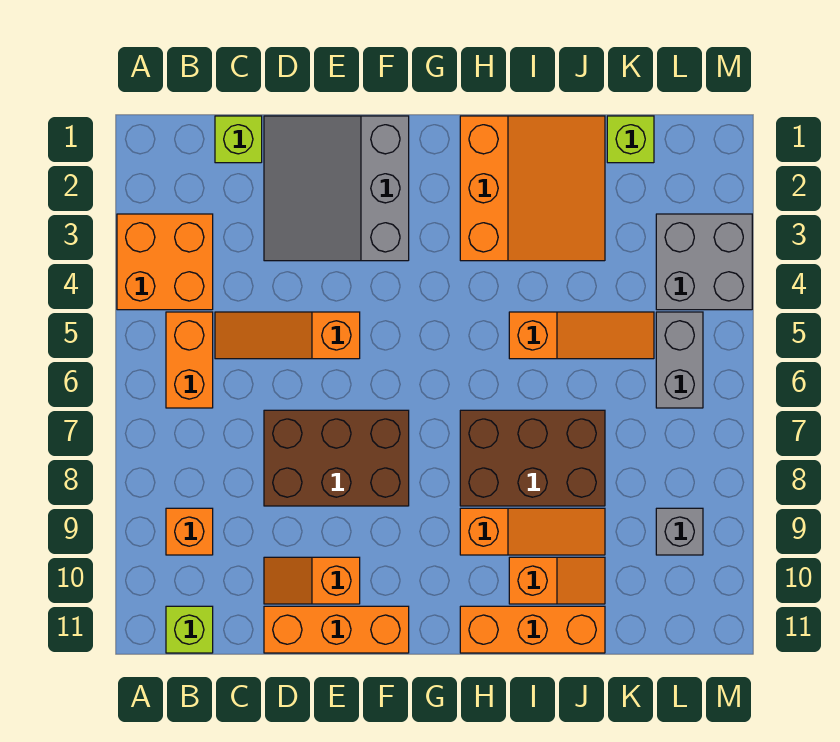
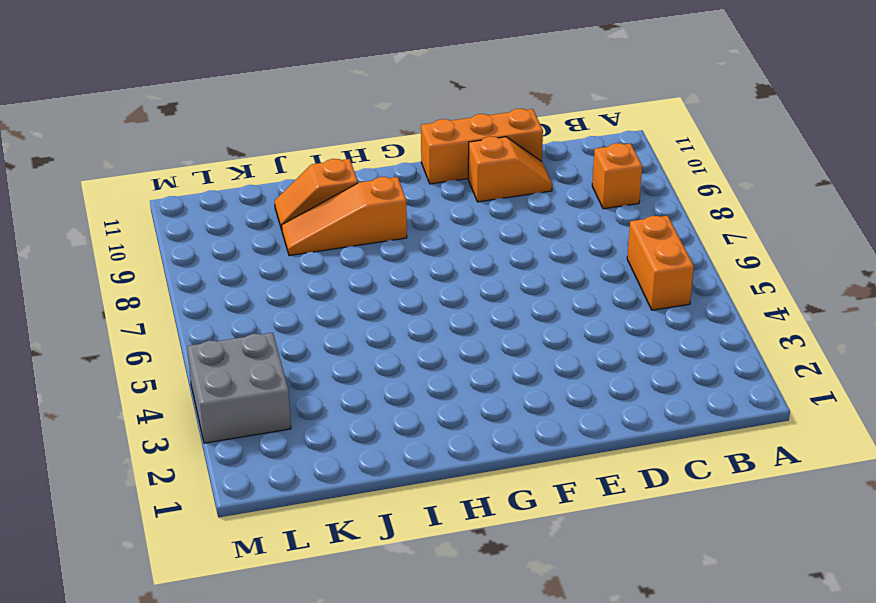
none -> orange brick A3:B4 level 1
none -> lime brick B11 level 1
none -> lime brick C1 level 1

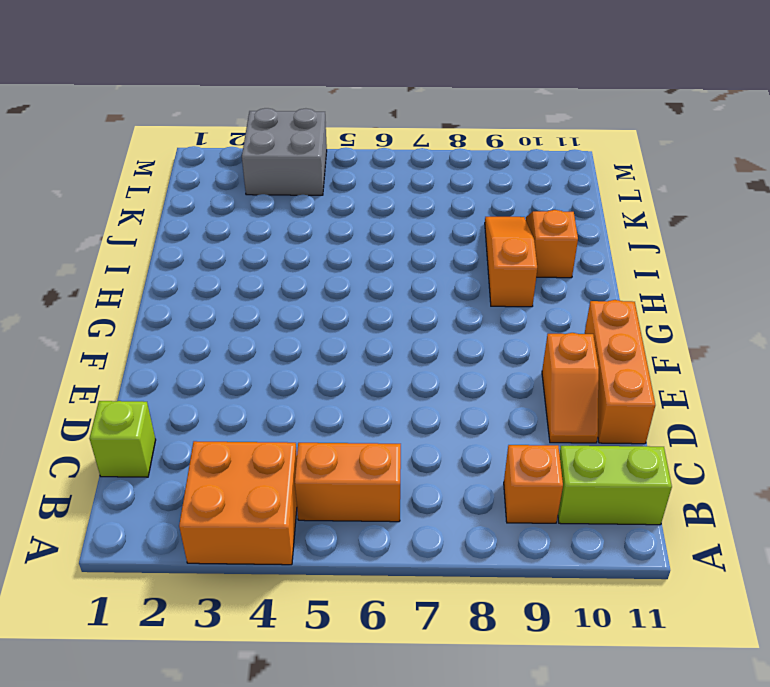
lime brick B10:B11 level 1 -> lime brick B11 level 1
none -> orange slope C5:E5 level 1 top E
none -> grey slope D1:F3 level 1 top F
none -> brown brick D7:F8 level 1

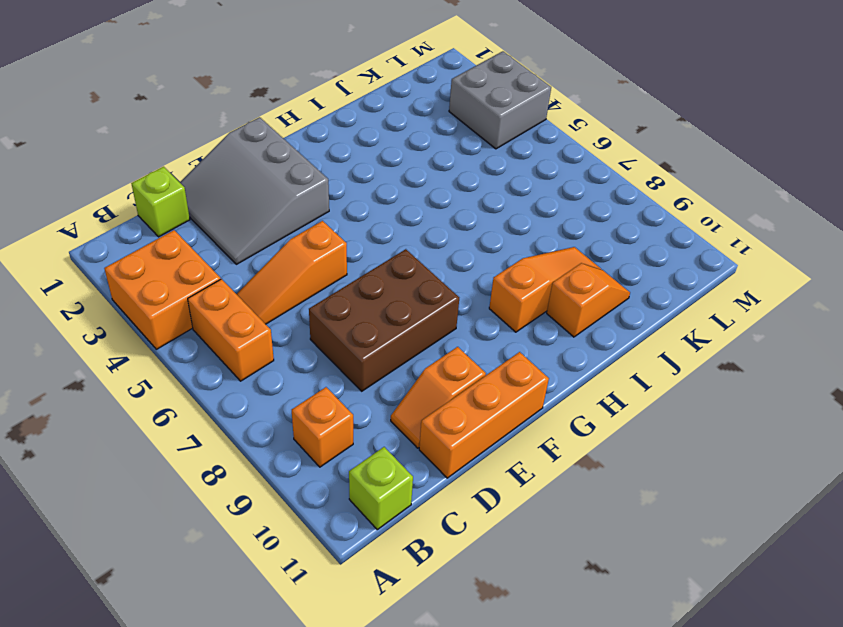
none -> orange slope H1:J3 level 1 top H
none -> brown brick H7:J8 level 1
none -> orange brick H11:J11 level 1

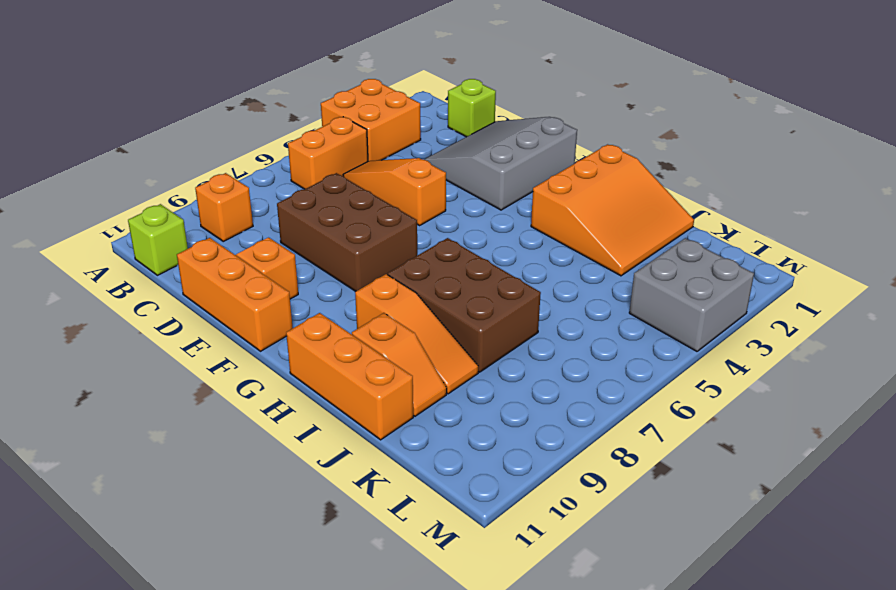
none -> orange slope I5:K5 level 1 top I
none -> lime brick K1 level 1
none -> grey brick L5:L6 level 1

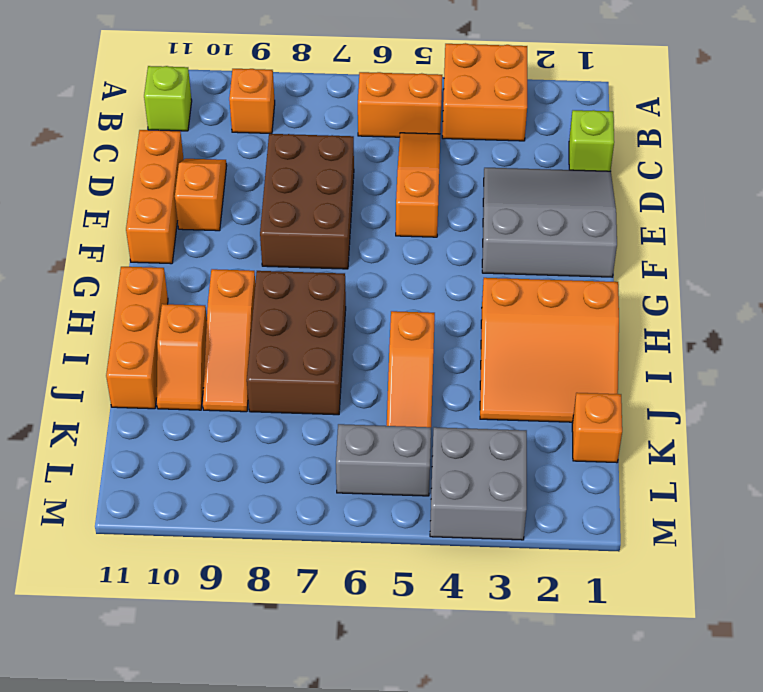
orange brick K1 level 1 -> lime brick K1 level 1
none -> grey brick L9 level 1

